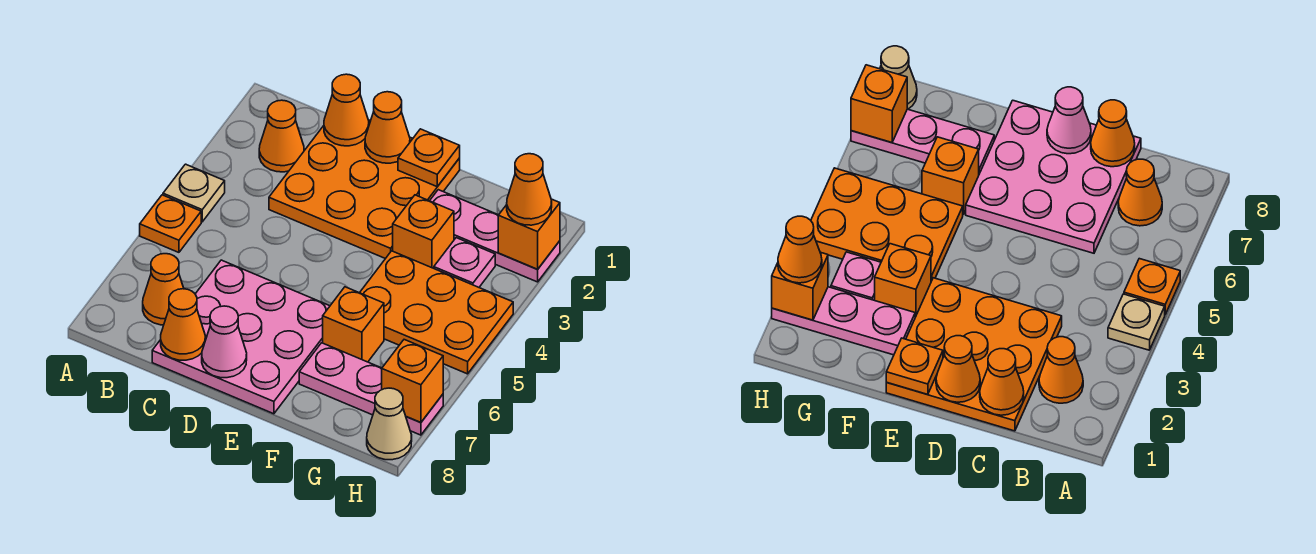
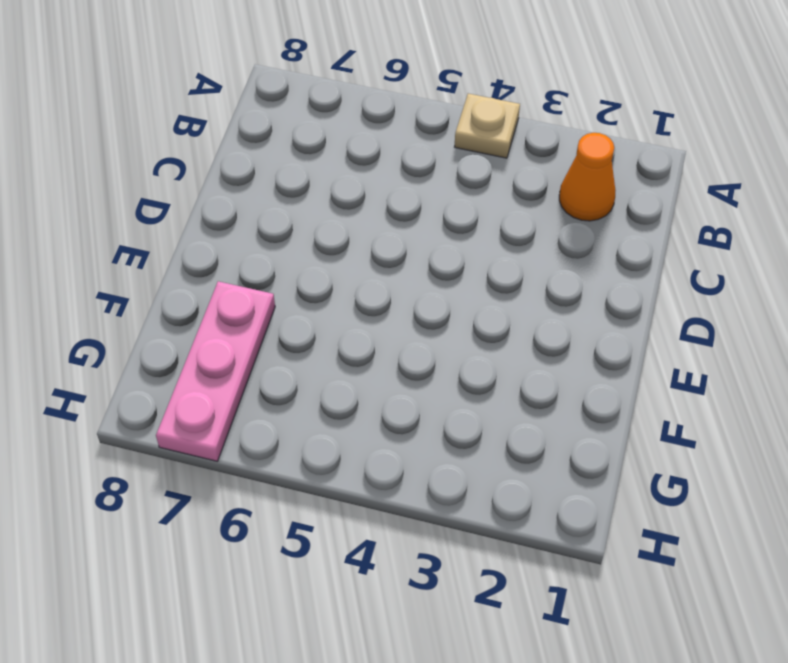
none -> orange plate A5 level 1
none -> orange cone B7 level 1
none -> orange plate C1:E3 level 1

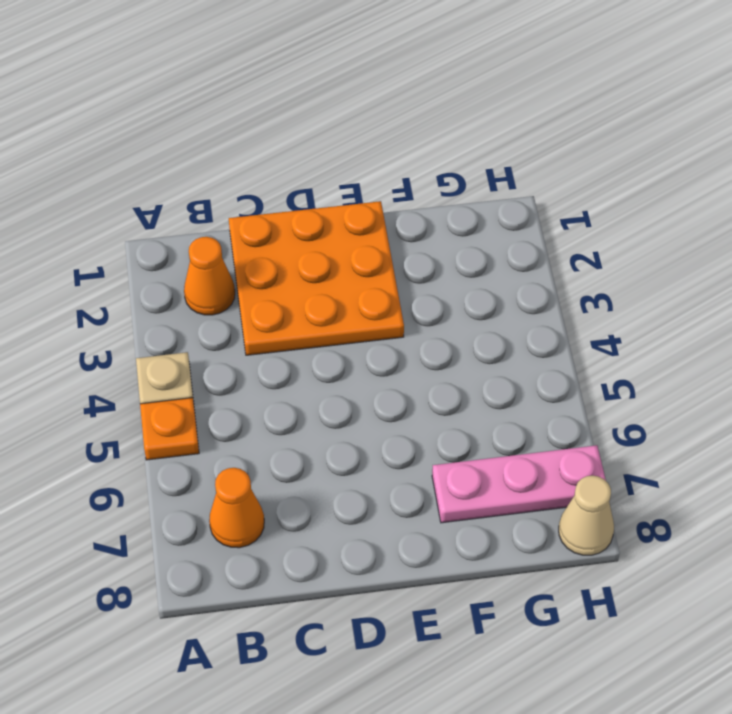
none -> pink plate C6:E8 level 1
none -> pink plate F2:H2 level 1
none -> orange brick F3 level 1

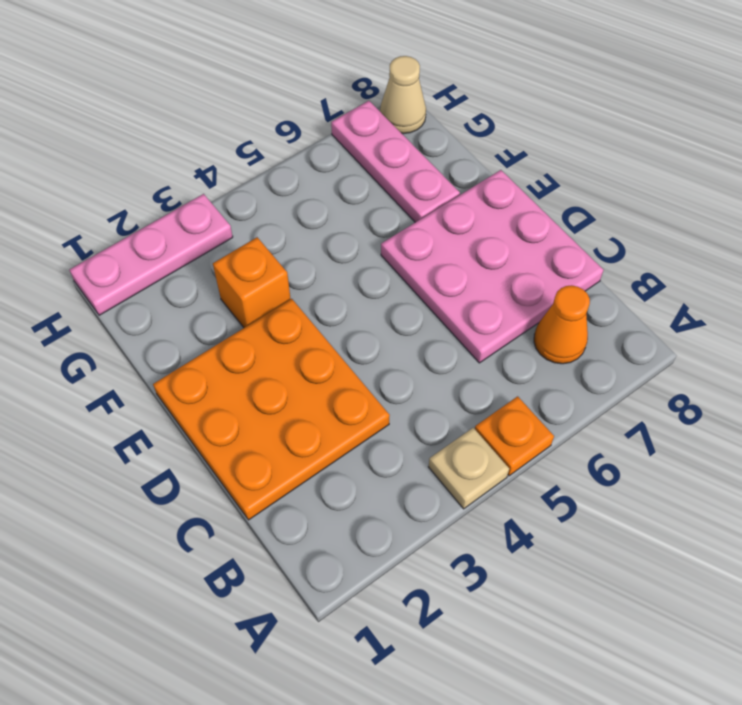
pink plate H1:H3 level 1 -> pink plate F2:H2 level 1
none -> orange cone B2 level 1
none -> orange plate F4:H5 level 1
none -> orange brick F6 level 1

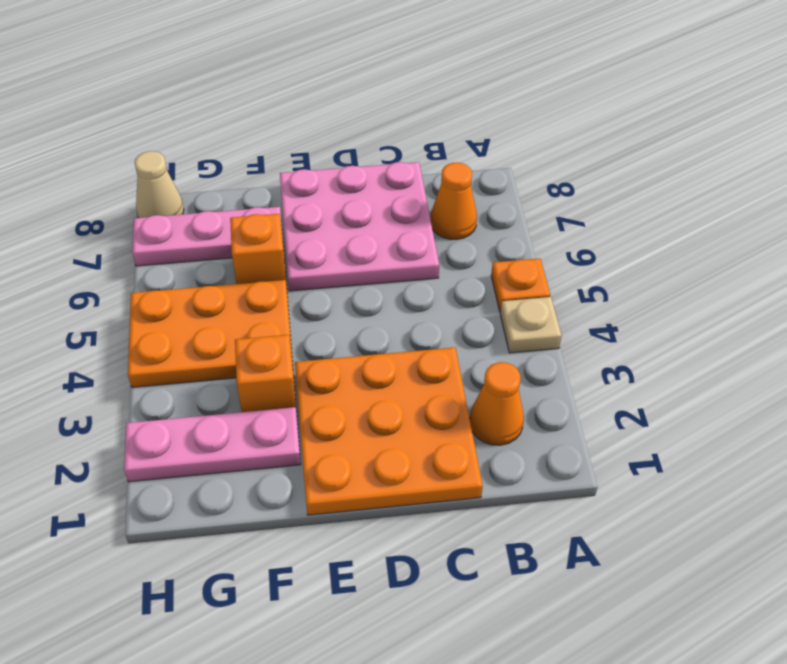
none -> pink plate G3 level 1
none -> orange cone C1 level 2
none -> orange cone C8 level 2

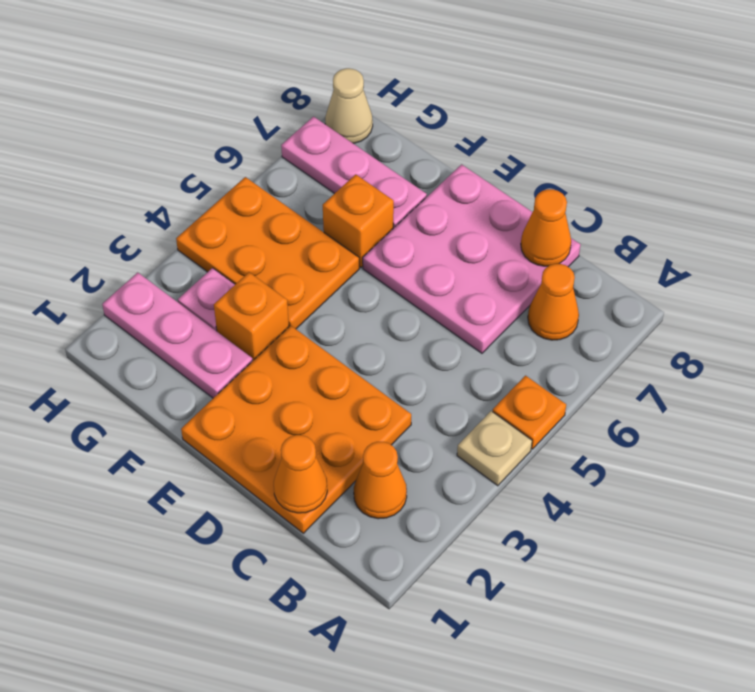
none -> orange cone D1 level 2
none -> pink cone D8 level 2
none -> orange plate E1 level 2

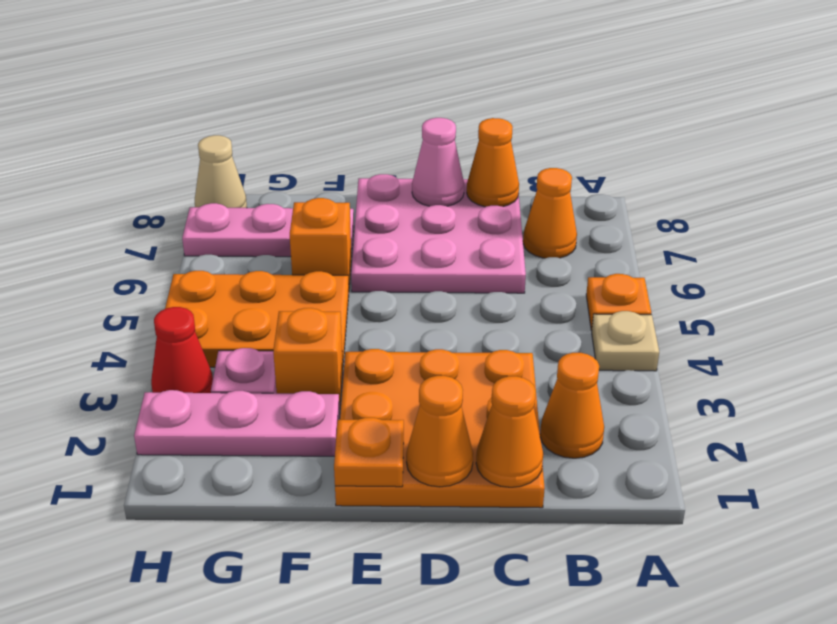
red cone H3 level 1 -> none
none -> orange brick H2 level 2
none -> orange brick H7 level 2
none -> orange cone H2 level 3

